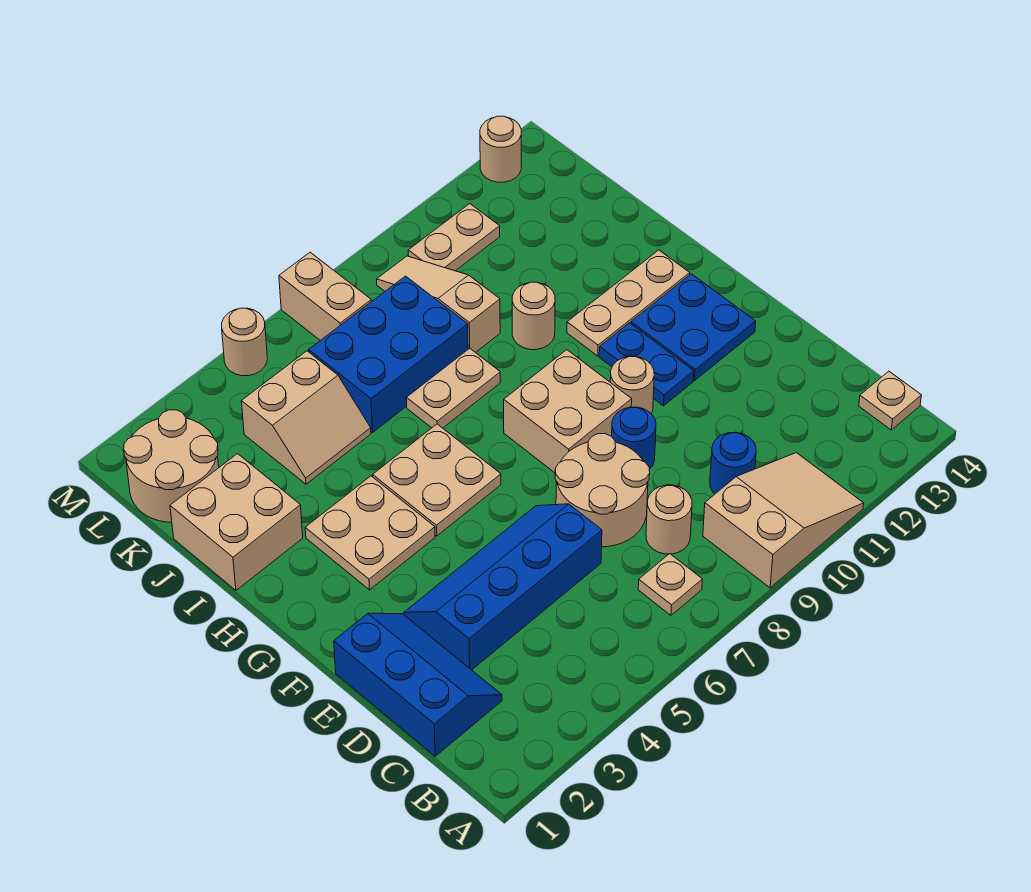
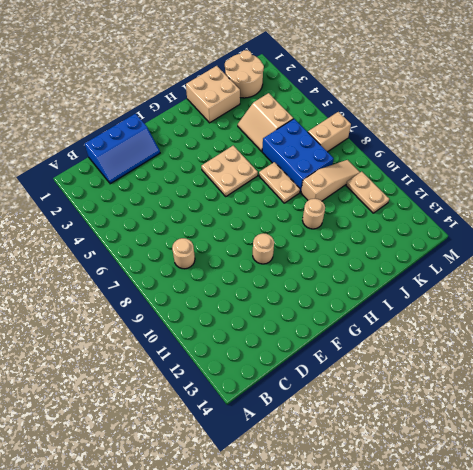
none -> tan slope A9:B11 level 1 top 9
none -> tan plate B7 level 1
none -> tan plate B14 level 1

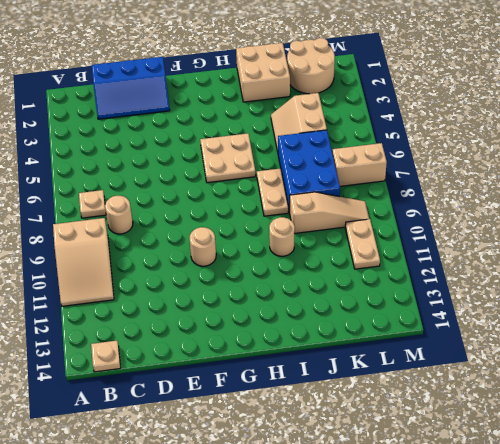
none -> blue round brick C10 level 1
none -> blue slope D3:E6 level 1 top D
none -> tan round brick D7:E8 level 1

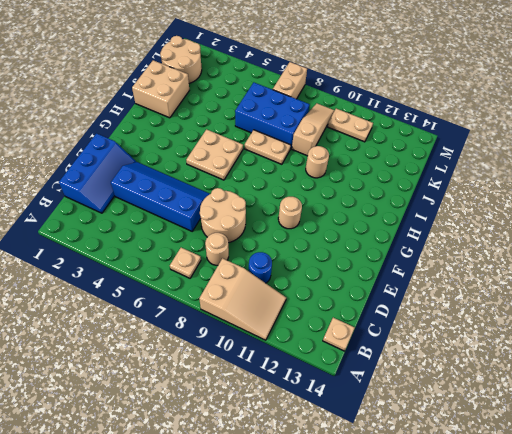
none -> blue round brick E9 level 1
none -> tan brick F8:G9 level 1
none -> blue plate F11:G11 level 1

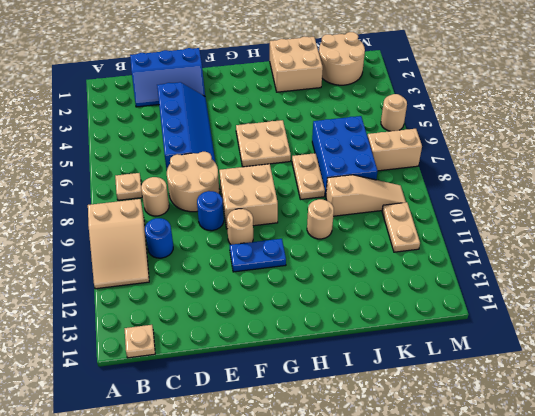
none -> blue plate F12:G13 level 1
none -> tan plate G3:H4 level 1
none -> tan plate H11:H13 level 1

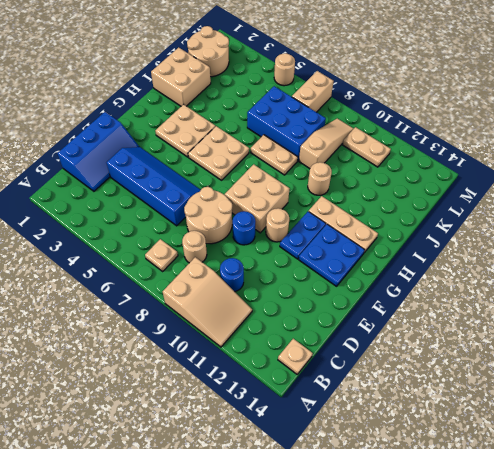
none -> tan slope J4:K5 level 1 top K
none -> tan round brick M13 level 1

